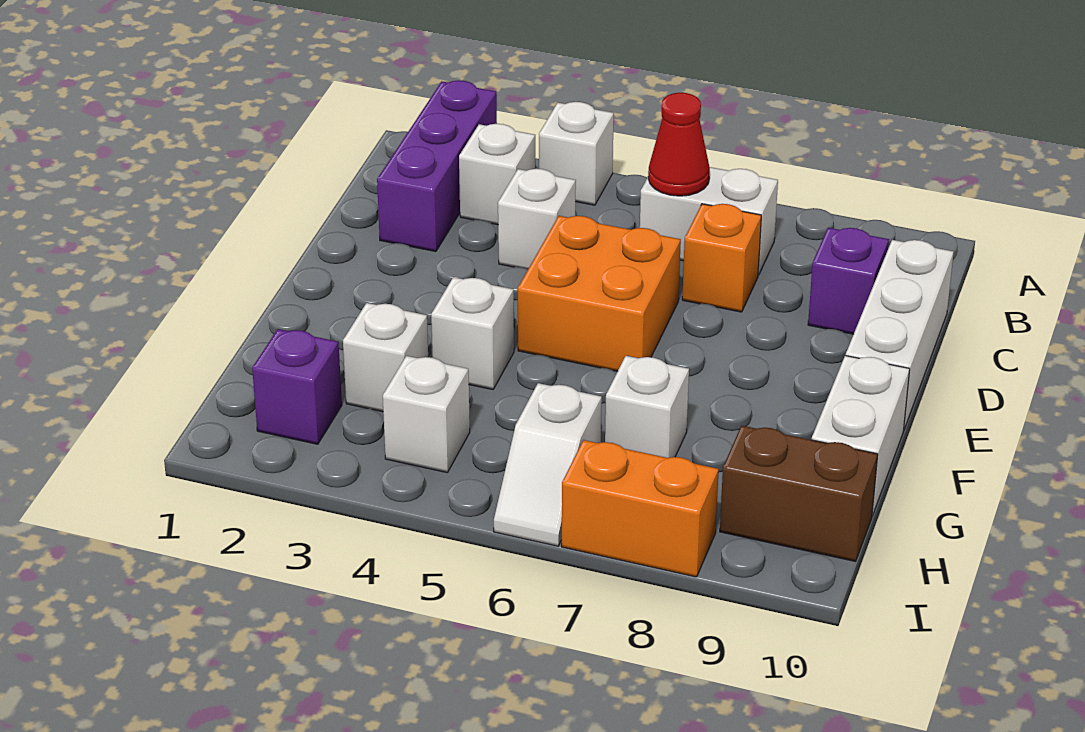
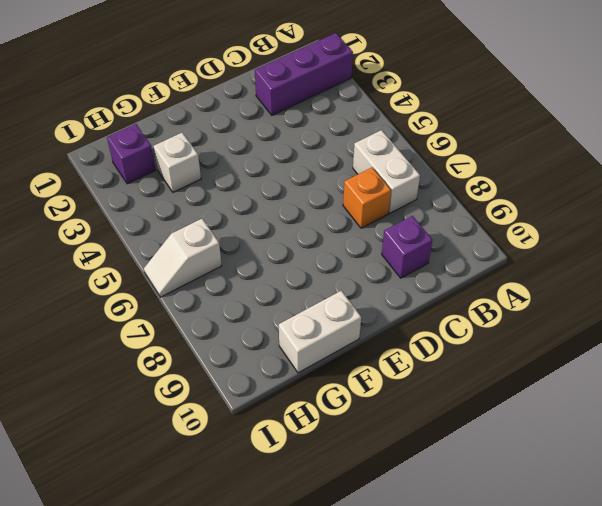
none -> white brick A4 level 1
none -> white brick B3 level 1
none -> white brick C4 level 1

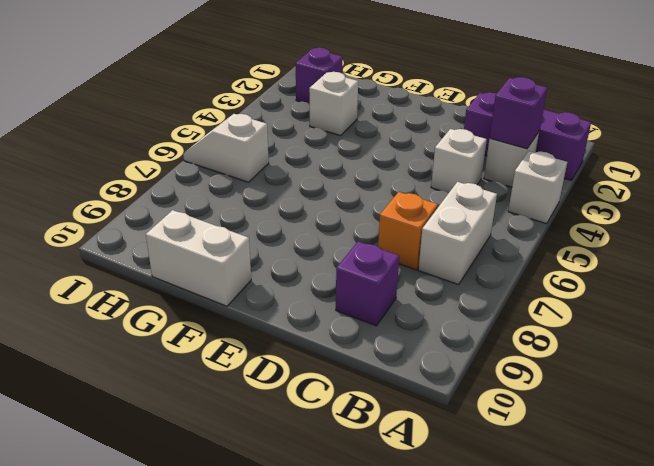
purple brick B3 level 2 -> none
none -> white brick C10:E10 level 1
none -> orange brick D5:E6 level 1
none -> white brick F4 level 1

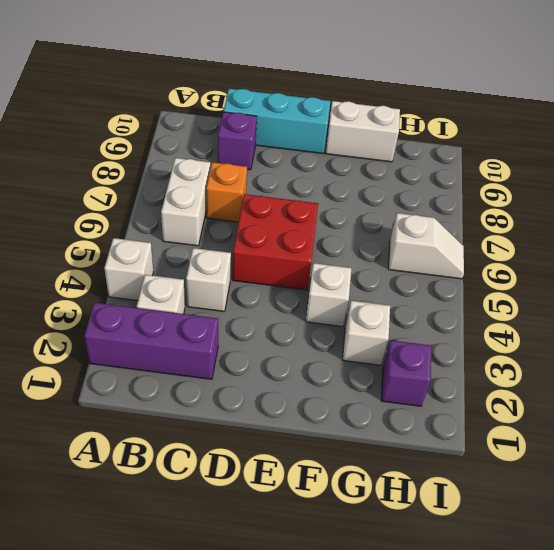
cyan brick C10:E10 level 1 -> white brick C10:E10 level 1
red brick D5:E6 level 1 -> orange brick D5:E6 level 1
none -> white brick G7 level 1
none -> white brick H4 level 1
none -> brown brick H9:H10 level 1

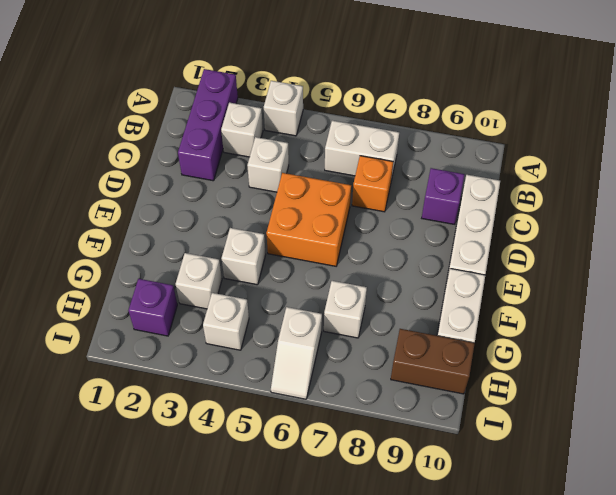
none -> orange brick I7:I8 level 1
none -> red cone B6 level 2

